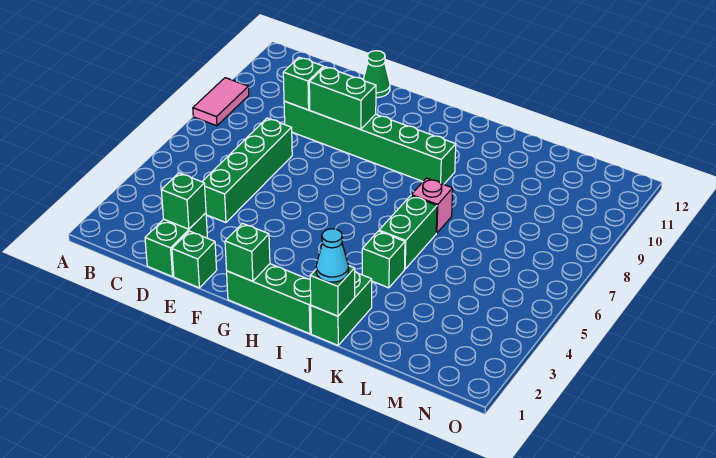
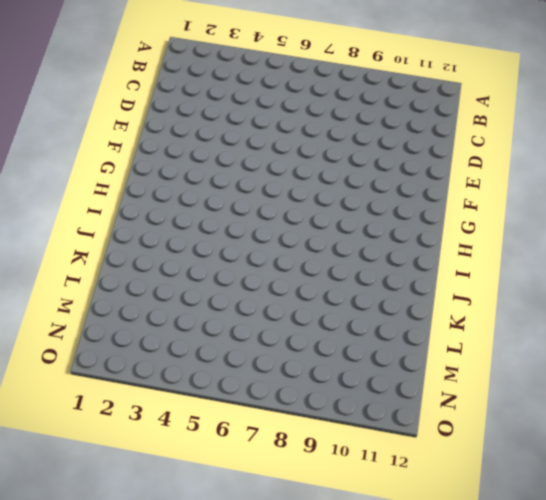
none -> pink tile A8:A9 level 1
none -> green brick D1:D2 level 1
none -> green brick D4:D7 level 1

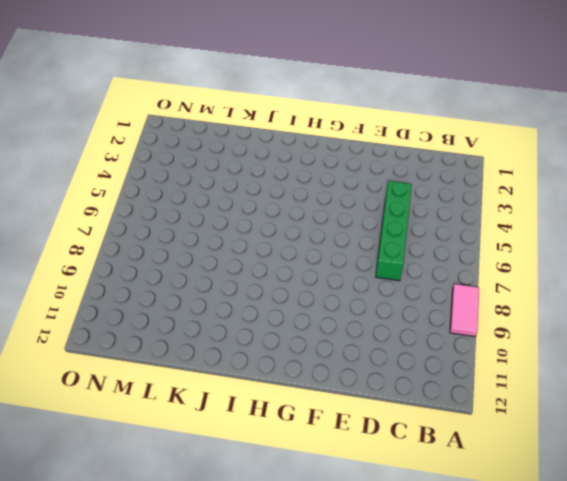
none -> green brick D1:D2 level 1
none -> green brick D9:I9 level 1
none -> green brick E1 level 1

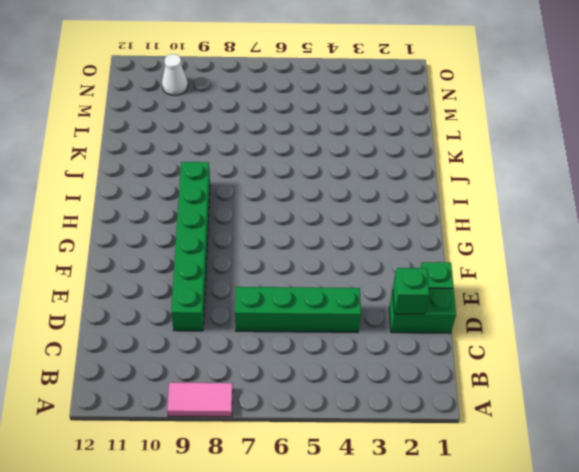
white cone N10 level 1 -> none
none -> green cone E12 level 1
none -> green brick G1:I1 level 1
none -> green brick J1:J2 level 1

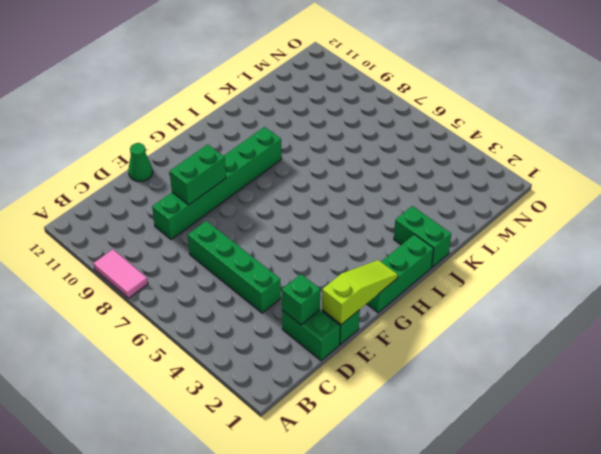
lime slope E1:G1 level 2 top E -> green brick G1 level 2
none -> green brick J4 level 1
none -> green brick J5:J6 level 1
none -> pink brick J7 level 1

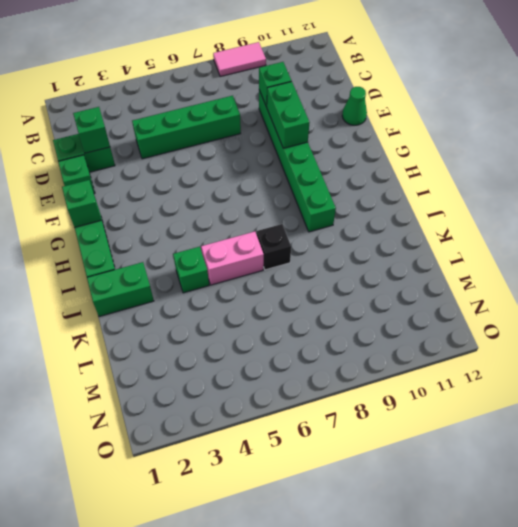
pink brick J5:J6 level 1 -> green brick J5:J6 level 1
black brick J7 level 1 -> pink brick J7 level 1
none -> green brick J1 level 2
none -> cyan cone J1 level 3

